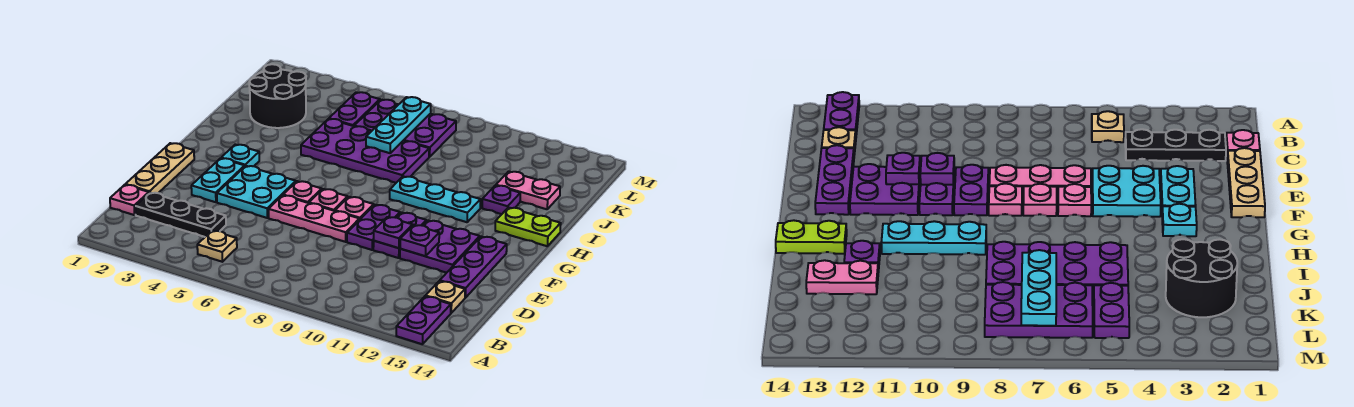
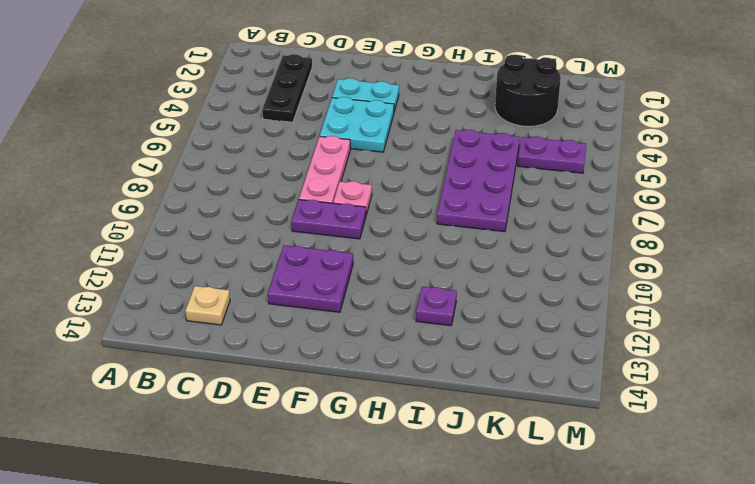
none -> purple plate A13:B13 level 1
none -> tan plate B5 level 1
none -> pink plate C1 level 1

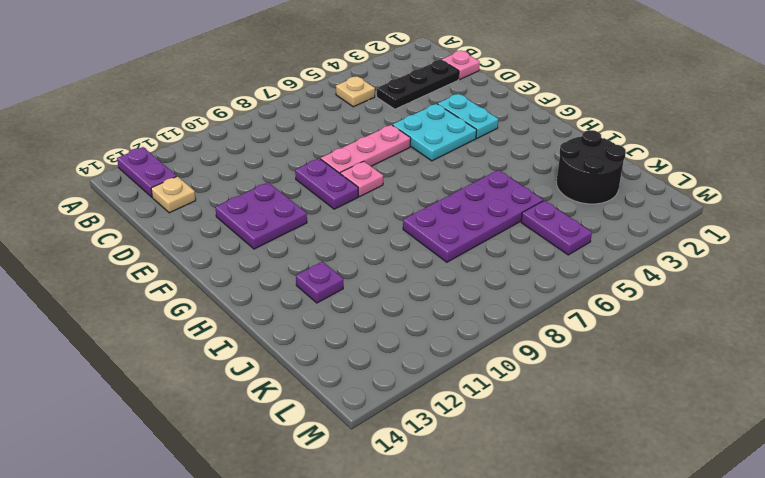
none -> tan plate D1:F1 level 1
none -> purple plate D13:F13 level 1
none -> purple plate E10:F10 level 1

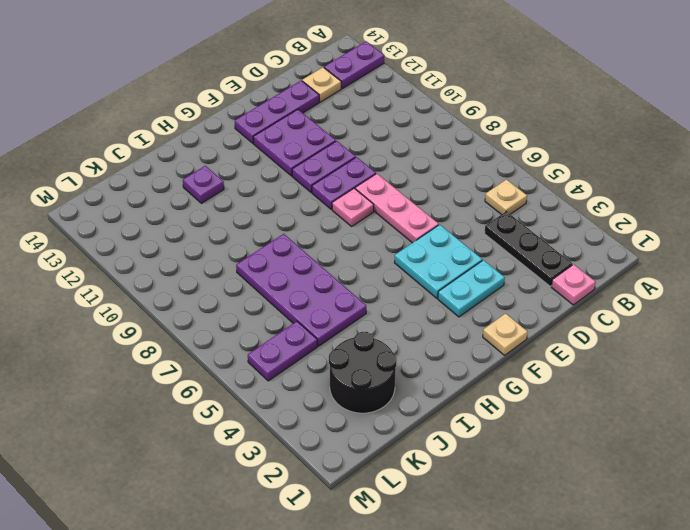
tan plate F1 level 1 -> tan plate D1:F1 level 1
none -> pink plate F6 level 1
none -> pink plate F7 level 1
none -> cyan plate G3 level 1

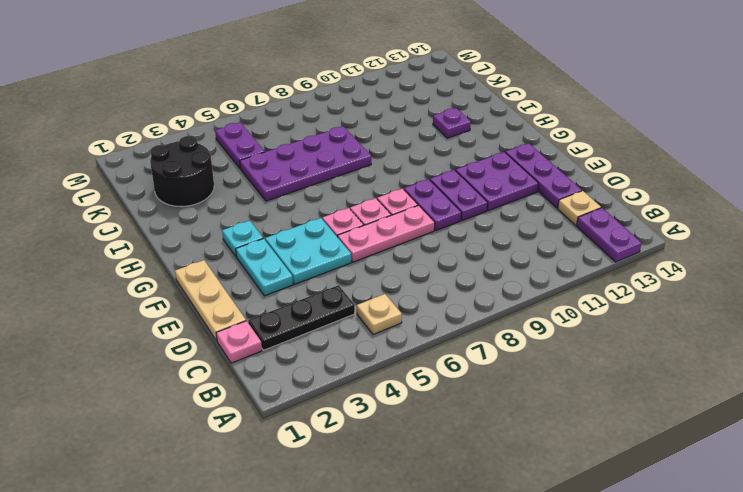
none -> cyan plate H9:H11 level 1
none -> lime plate H13:H14 level 1
none -> pink plate J12:J13 level 1

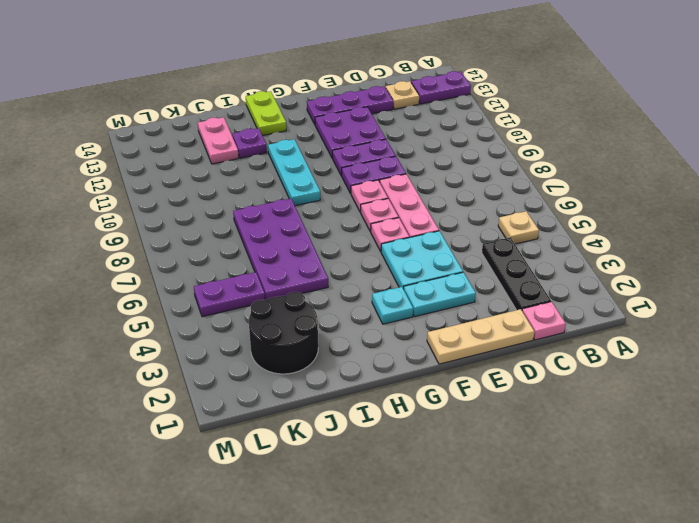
none -> purple plate K6:L8 level 1
none -> purple plate E10 level 2
none -> purple plate E11 level 2

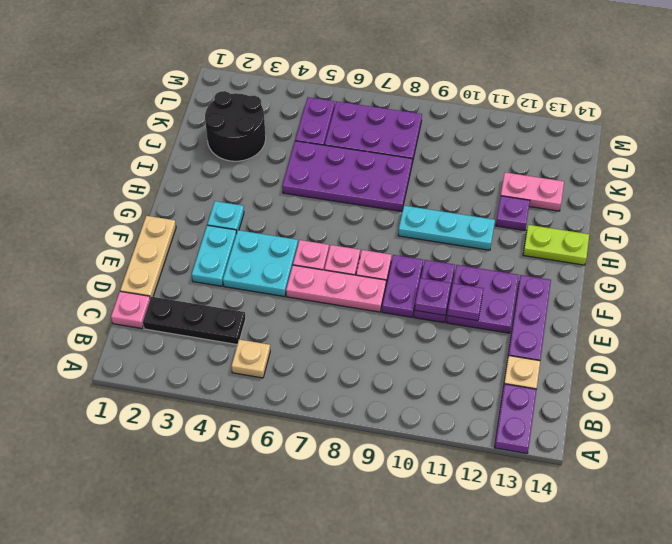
none -> cyan plate J7:L7 level 2

